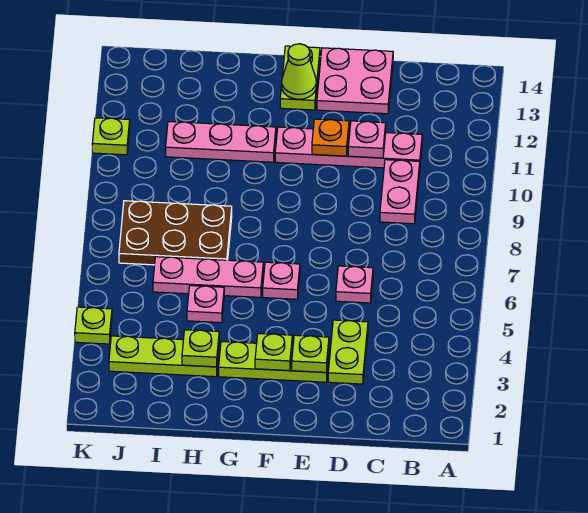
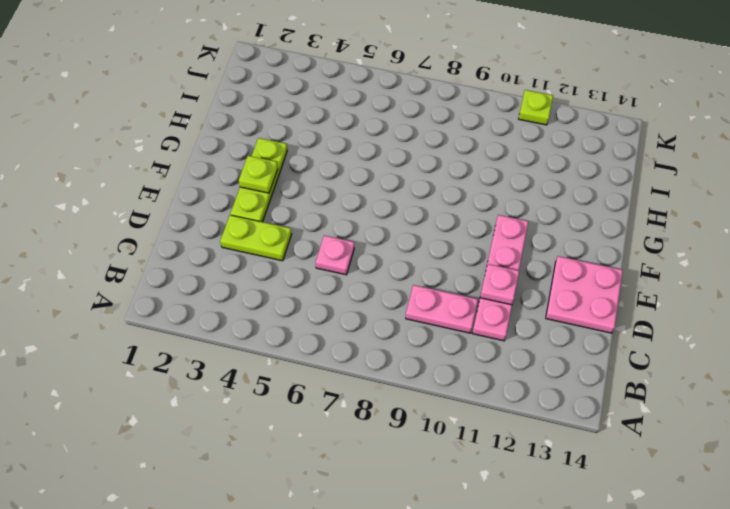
none -> pink plate F6 level 1
none -> lime plate F13:F14 level 1
none -> pink plate G6:I6 level 1

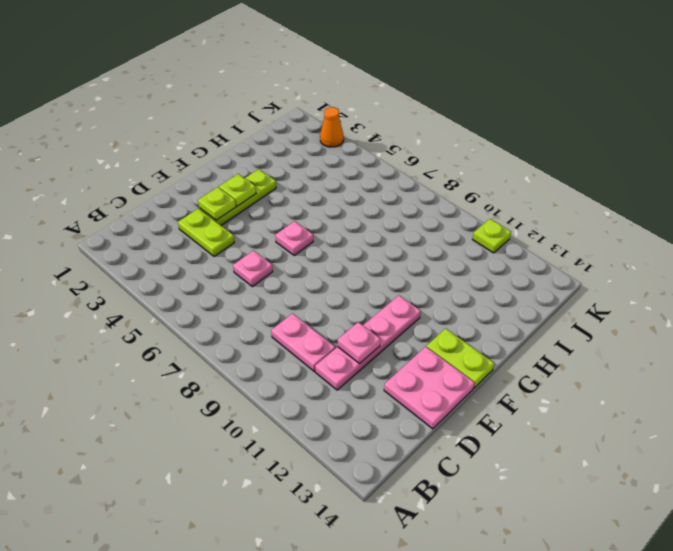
orange cone K3 level 1 -> none
none -> pink plate G6:I6 level 1
none -> pink plate G11:I11 level 1
none -> lime plate H3:J3 level 1

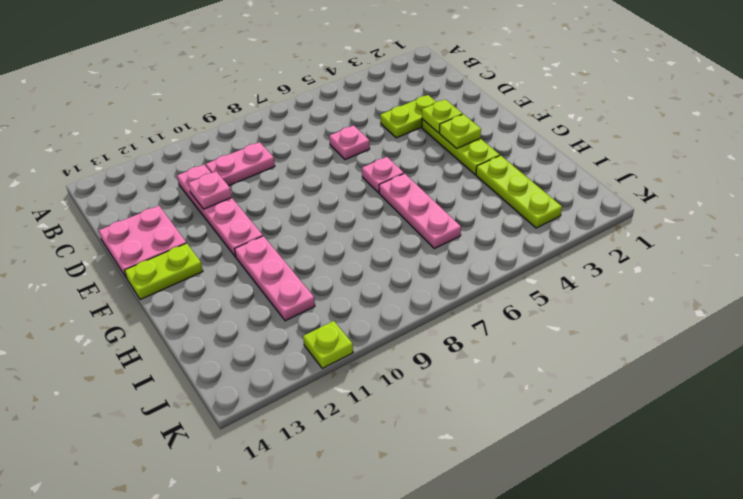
none -> pink plate H5 level 1
none -> brown plate H7:J8 level 1
none -> lime plate K4 level 1

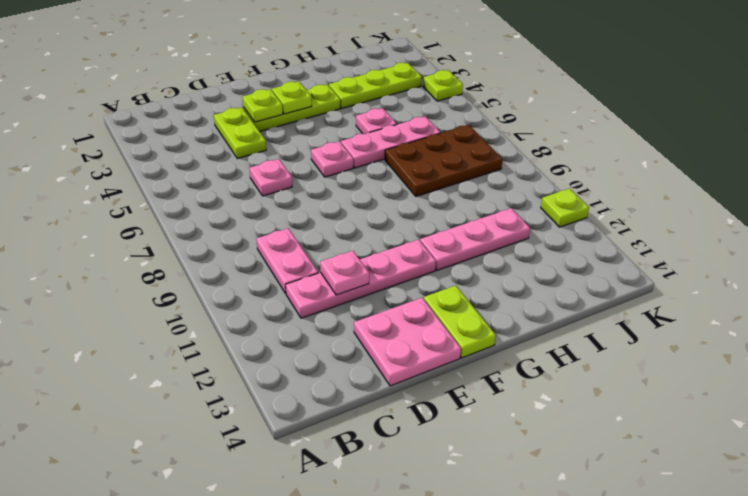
none -> orange plate E11 level 2
none -> lime cone F13 level 2
none -> lime plate H3 level 2

